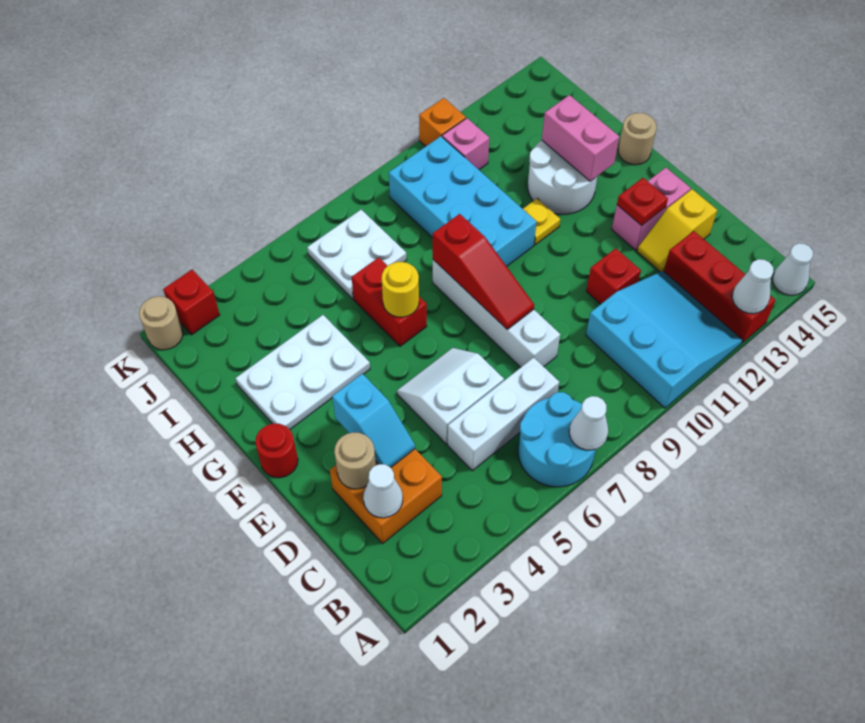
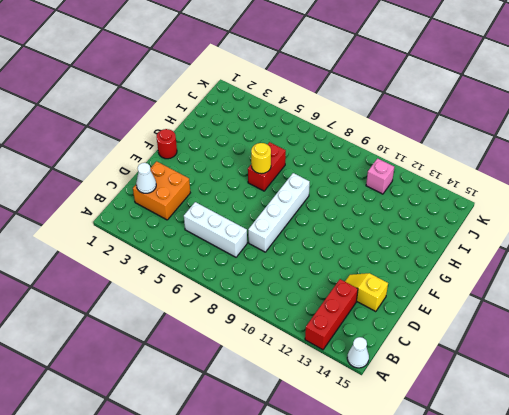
none -> cyan round brick A6:B7 level 1
none -> cyan slope A10:C12 level 1 top 10
none -> white slope D5:E6 level 1 top D
none -> red brick D11 level 1

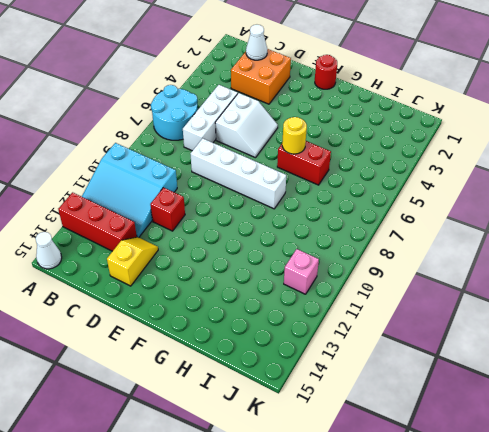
none -> pink brick E13:E14 level 1
none -> white plate G2:H4 level 1
none -> cyan brick G9:J10 level 1
none -> yellow plate G11 level 1

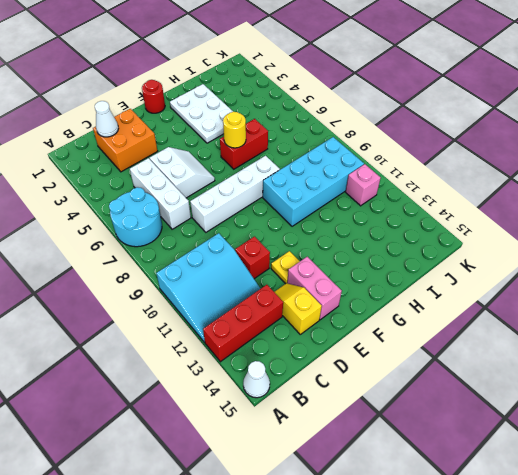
yellow plate E12 level 1 -> yellow plate G11 level 1
none -> white round brick G12:H13 level 1
none -> tan round brick G15 level 1
none -> white plate I6:J7 level 1
none -> tan round brick K1 level 1

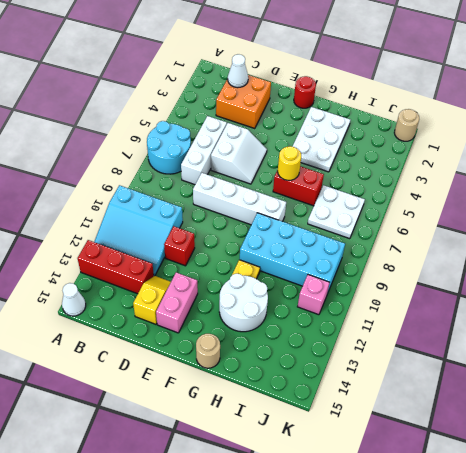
none -> red brick K2 level 1
none -> orange brick K11 level 1
none -> white cone A7 level 2
none -> white cone A13 level 2

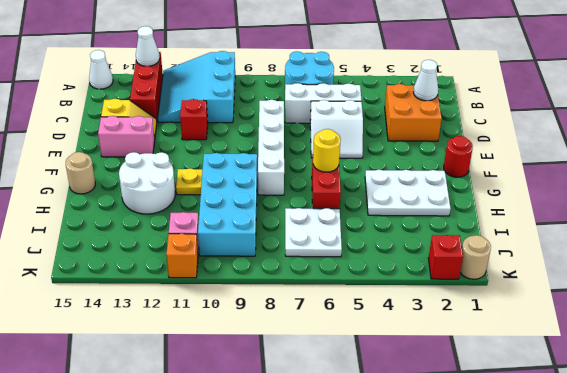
none -> white cone A7 level 2
none -> tan round brick D2 level 2
none -> cyan slope D3:E3 level 2 top E
none -> red slope E8:G8 level 2 top G

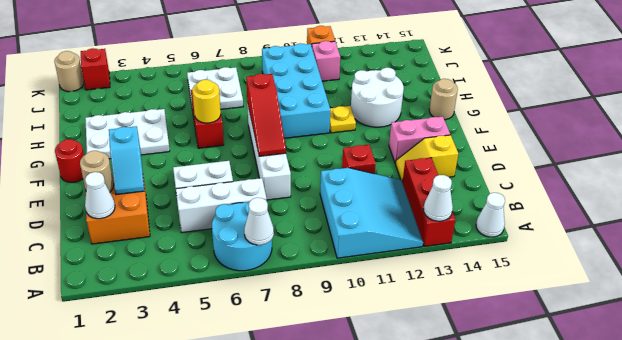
none -> red plate E13 level 2
none -> pink brick G13:H13 level 2

